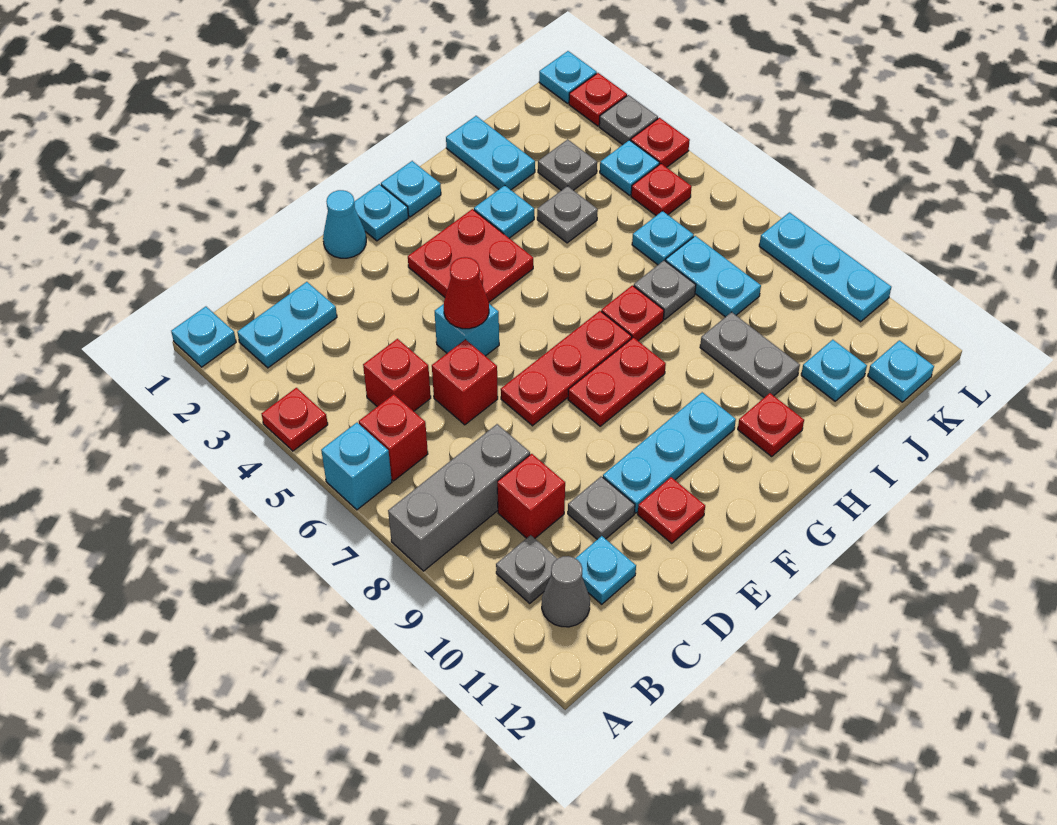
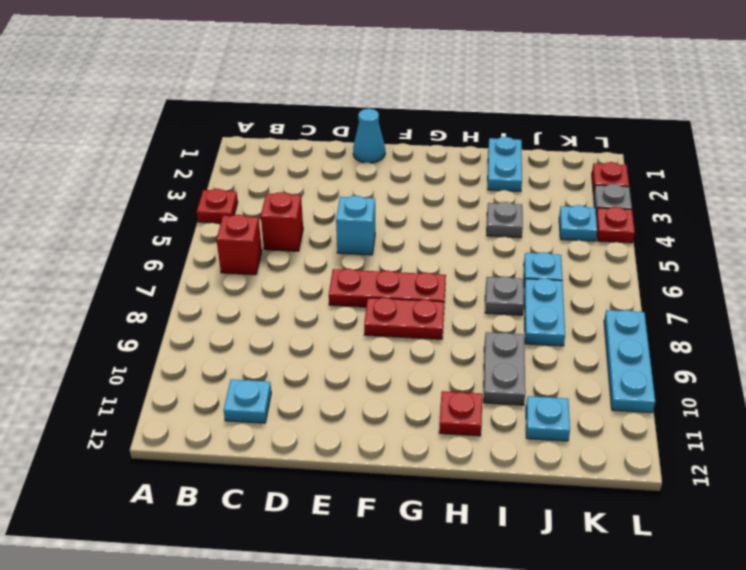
none -> cyan plate A1 level 1
none -> cyan brick A6 level 1
none -> grey brick A8:C8 level 1
none -> cyan plate B2:C2 level 1

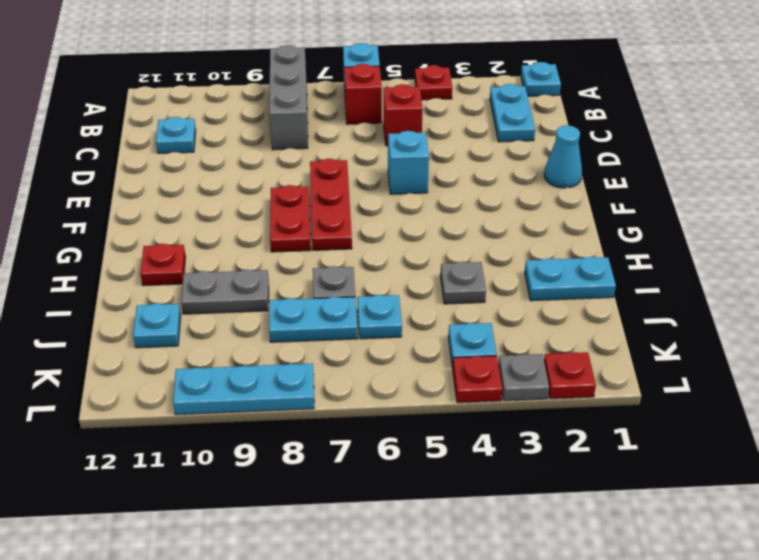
none -> grey plate B10 level 1
none -> grey cone B11 level 1
none -> red brick C9 level 1
none -> red brick D6 level 1

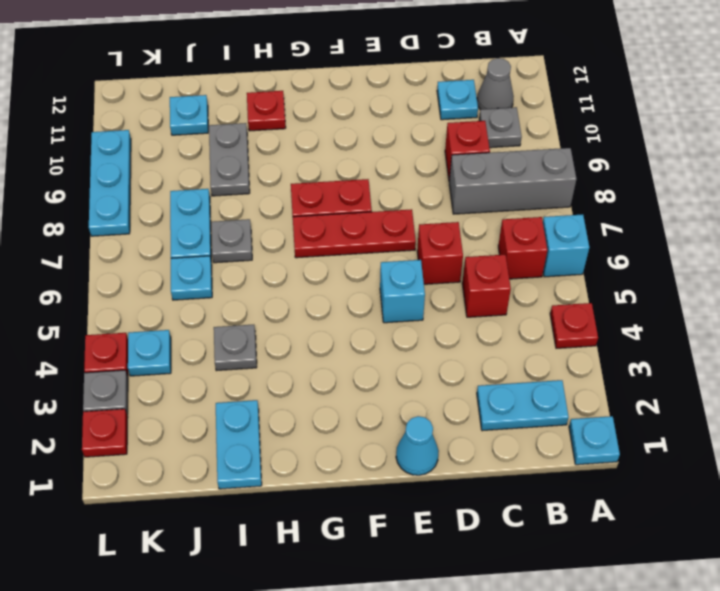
none -> grey plate D10 level 1
none -> cyan plate E10:G10 level 1
none -> red plate E11 level 1
none -> cyan plate F1 level 1

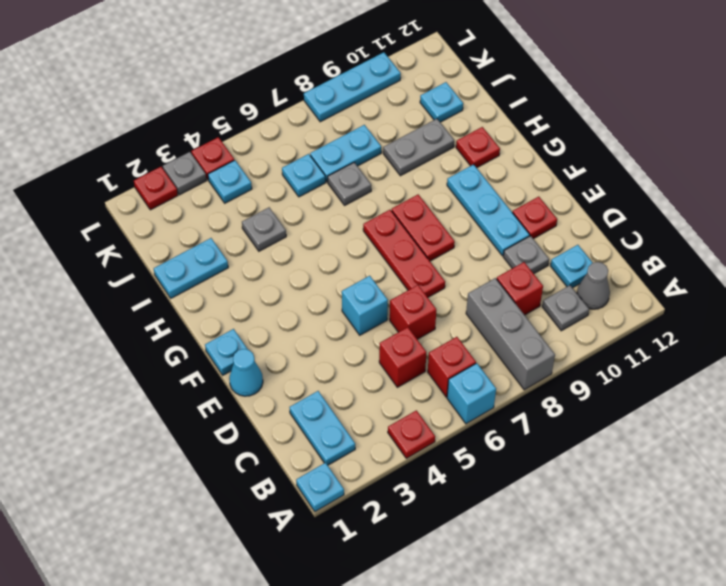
none -> red plate F3:G4 level 1
none -> cyan plate G1 level 1
none -> cyan plate H3 level 1
none -> red plate H7 level 1

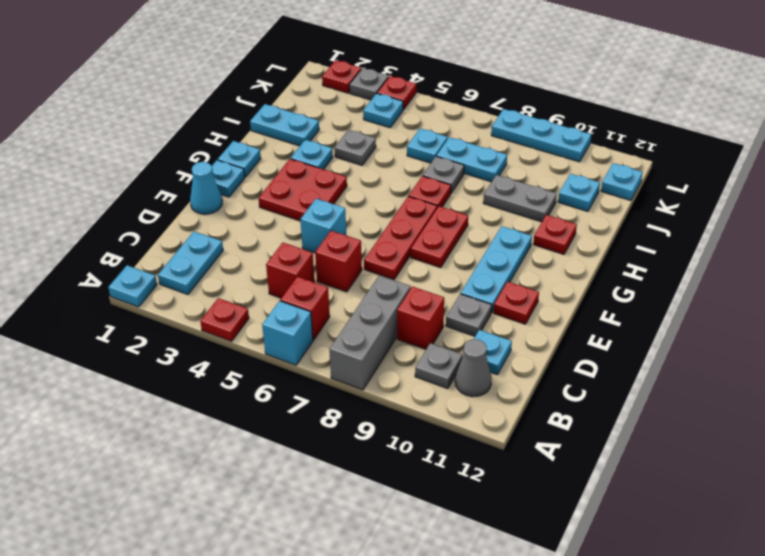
none -> grey plate J3 level 1
none -> red plate K5 level 1
none -> cyan plate L1 level 1
none -> red cone E5 level 2

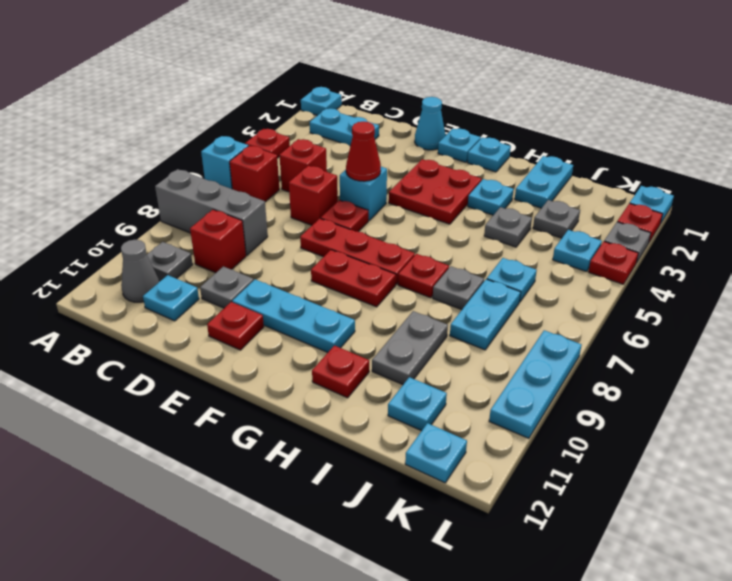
red plate E6 level 1 -> red plate K5 level 1

